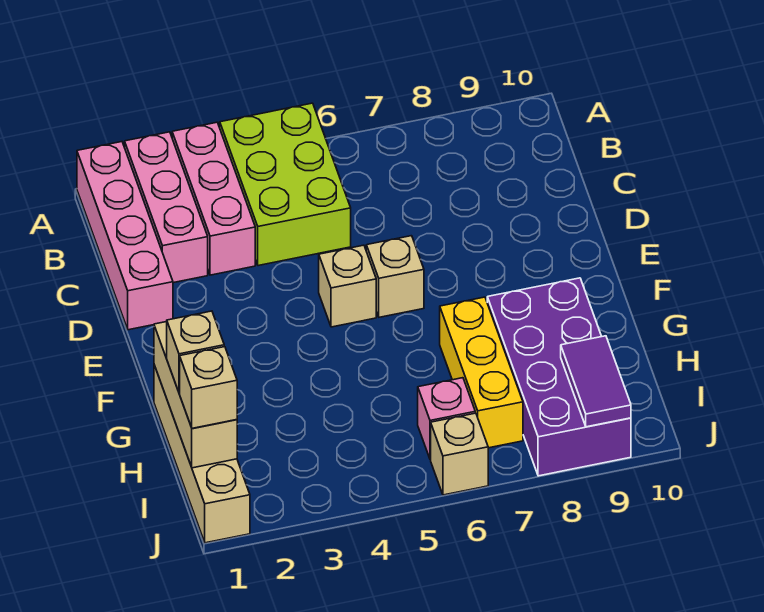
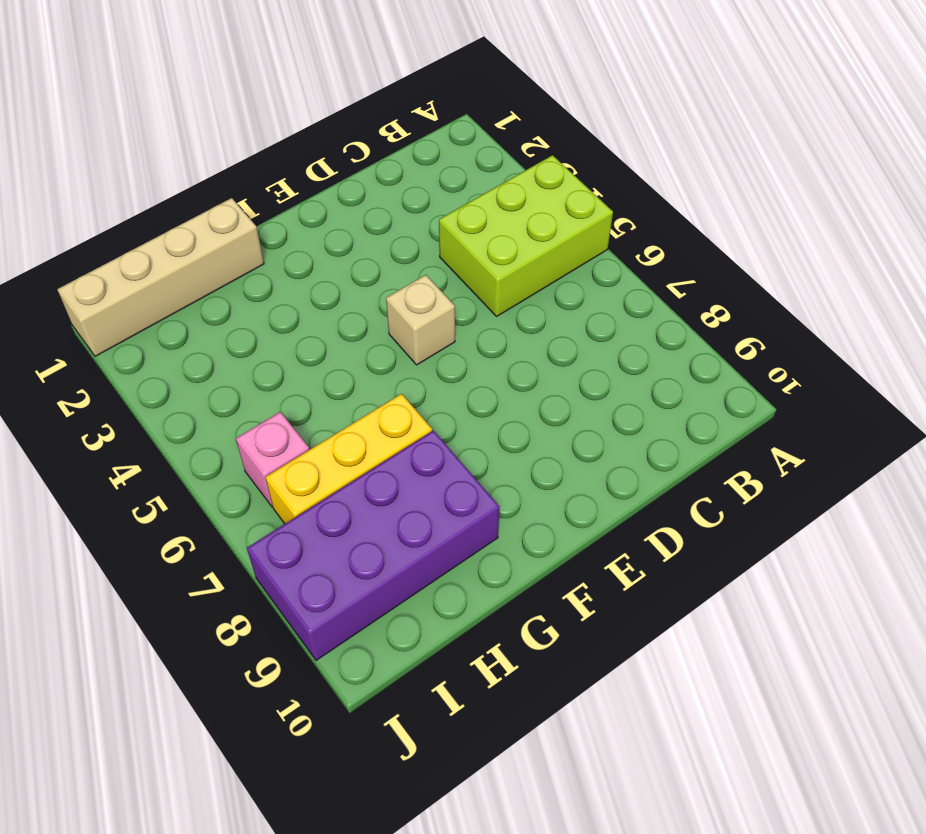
none -> pink brick A1:D1 level 1
none -> pink brick A2:C2 level 1
none -> pink brick A3:C3 level 1

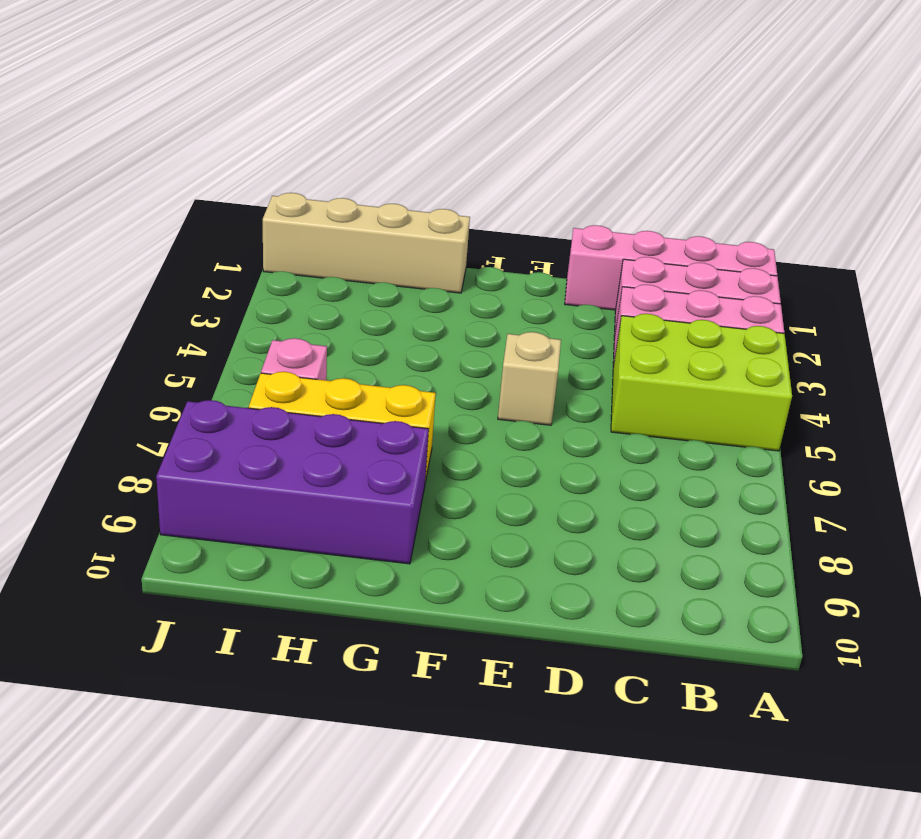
none -> tan brick E6 level 1
none -> tan brick J6 level 1
none -> tan brick G1:I1 level 2

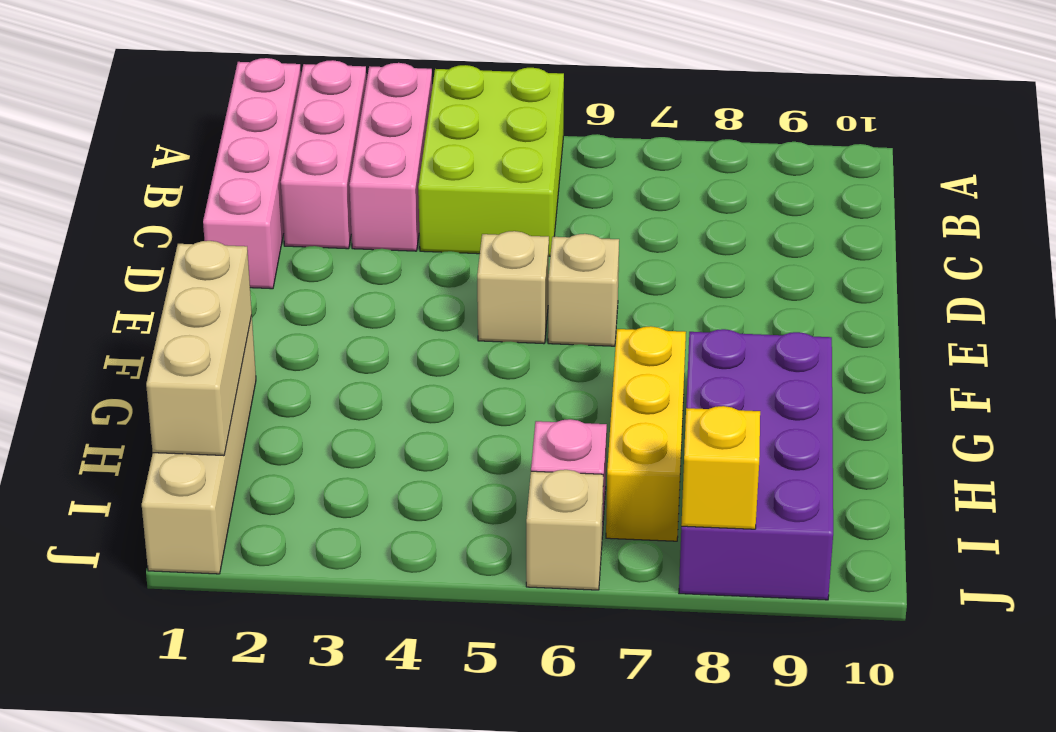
yellow brick J8 level 2 -> none
none -> purple tile I9:J9 level 2
none -> tan brick H1 level 3
none -> tan brick I1 level 3

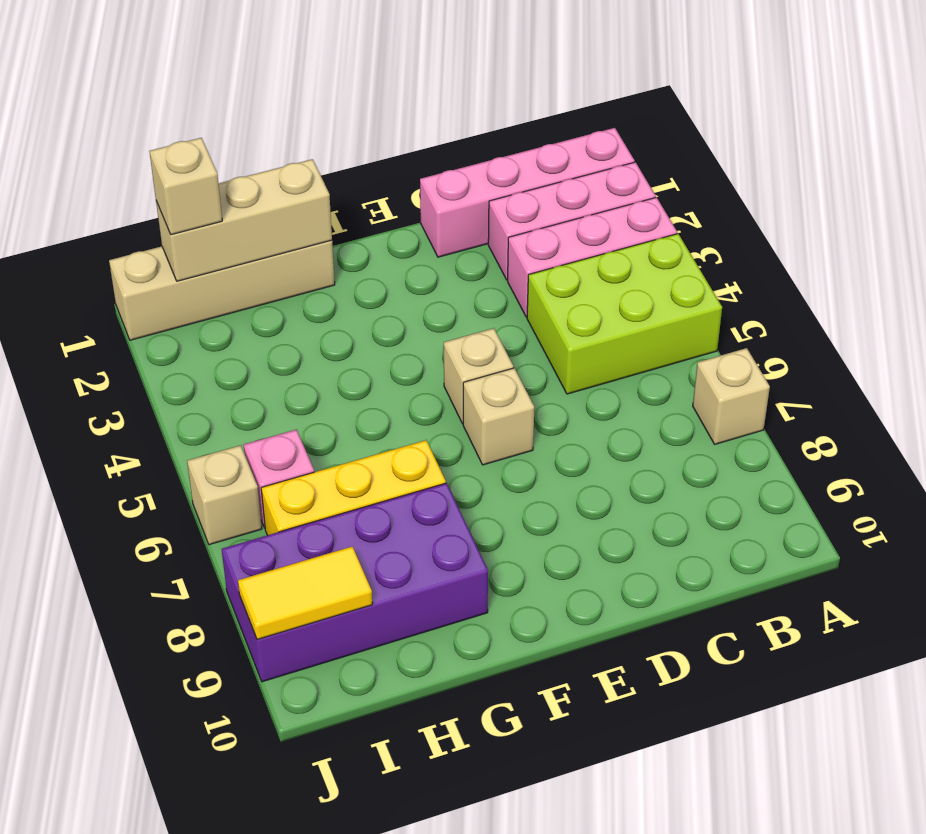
tan brick A7 level 1 -> tan brick H1 level 3
yellow tile I9:J9 level 2 -> purple tile I9:J9 level 2

